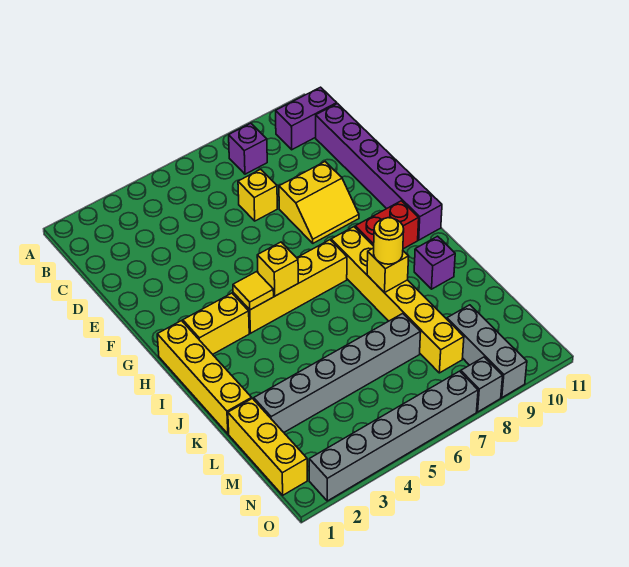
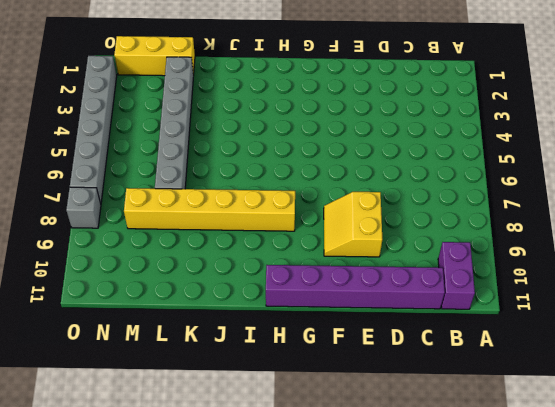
none -> purple brick B8 level 1
none -> yellow brick D7 level 1
none -> yellow brick H1:K1 level 1

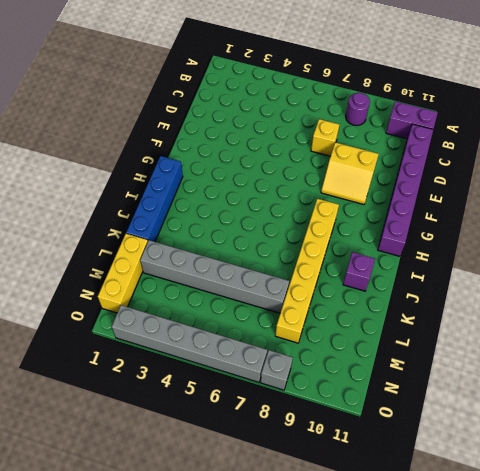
purple round brick B8 level 1 -> purple brick B8 level 1
blue brick H1:K1 level 1 -> yellow brick H1:K1 level 1
none -> yellow brick H2:H3 level 1
none -> yellow brick H4:H7 level 1
none -> red brick H9:H10 level 1

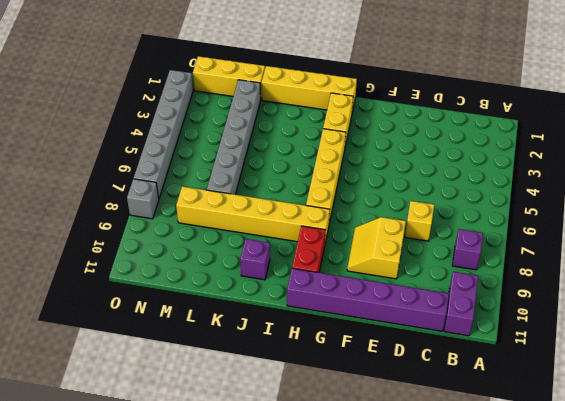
none -> grey brick M9:O9 level 1
none -> yellow tile H4 level 2
none -> yellow brick H5 level 2

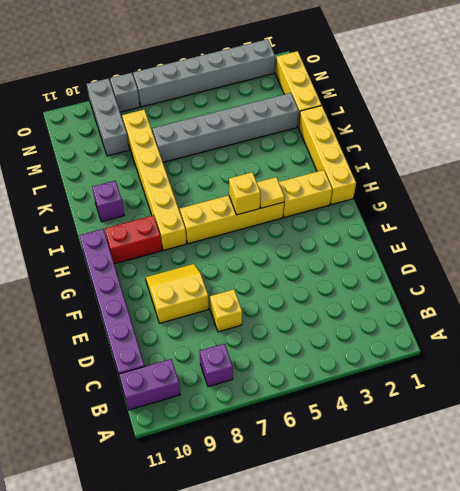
none -> yellow brick J8 level 2
none -> yellow round brick J8 level 3

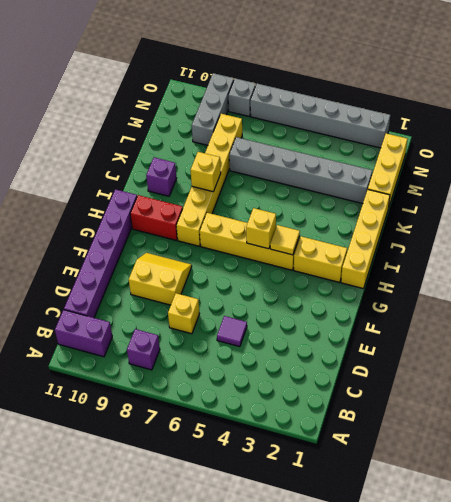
purple tile D5 level 1 -> none
none -> yellow round brick J8 level 3

